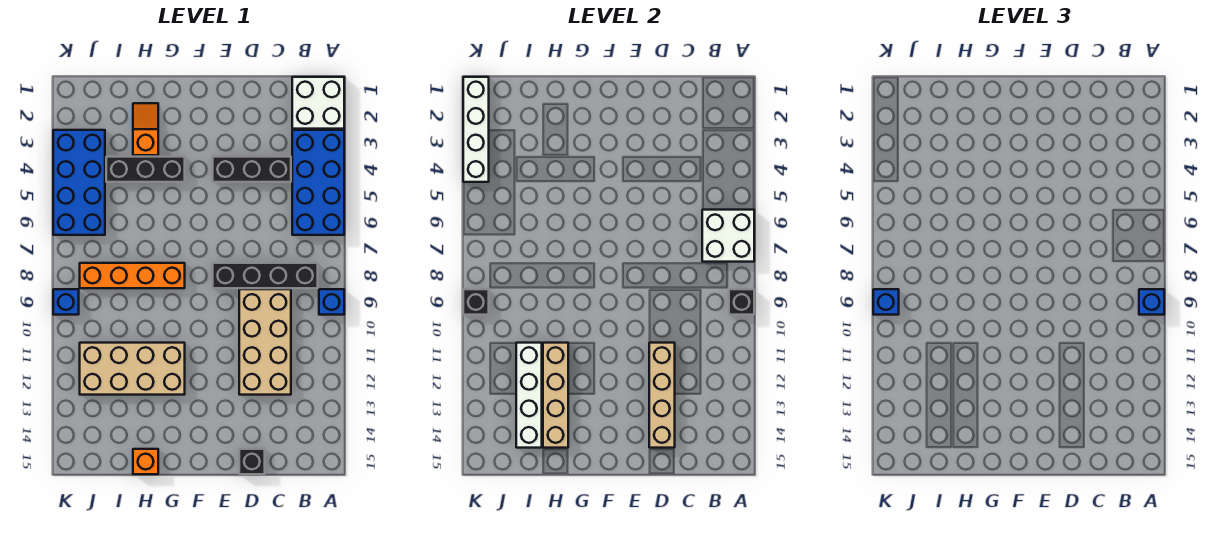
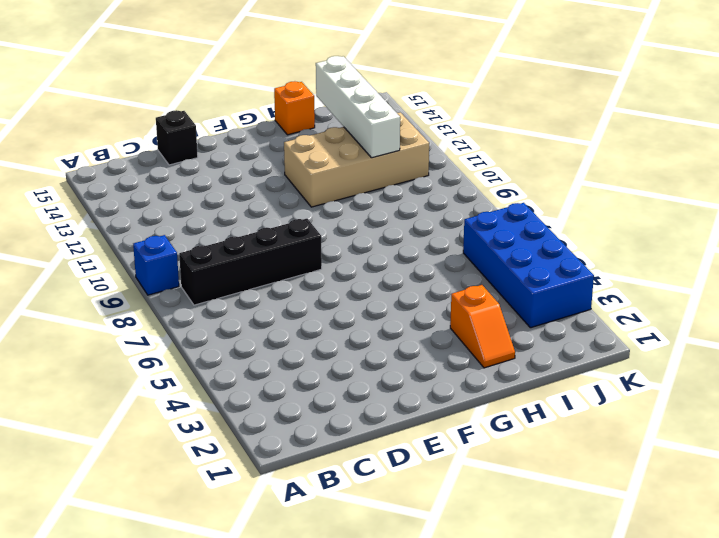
none -> white brick A1:B2 level 1
none -> blue brick A3:B6 level 1
none -> black brick C4:E4 level 1

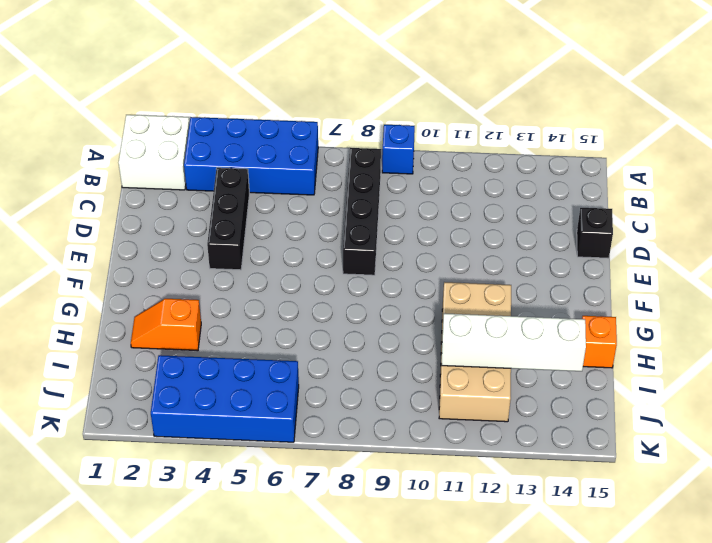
none -> tan brick C9:D12 level 1
none -> black brick G4:I4 level 1
none -> orange brick G8:J8 level 1

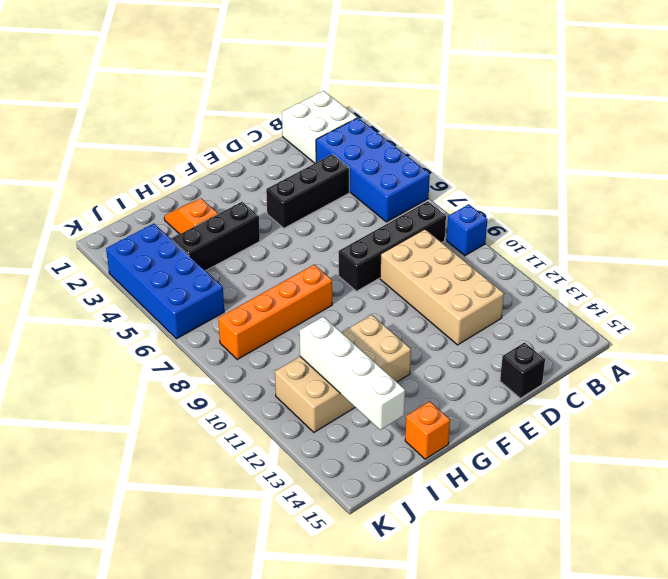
none -> blue brick K9 level 1
none -> white brick A6:B7 level 2
none -> black brick A9 level 2

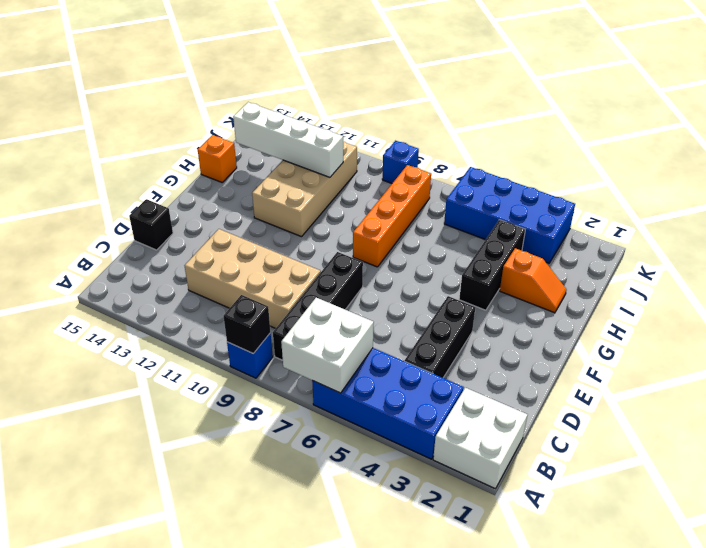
none -> tan brick D11:D14 level 2
none -> tan brick H11:H14 level 2
none -> white brick K1:K4 level 2

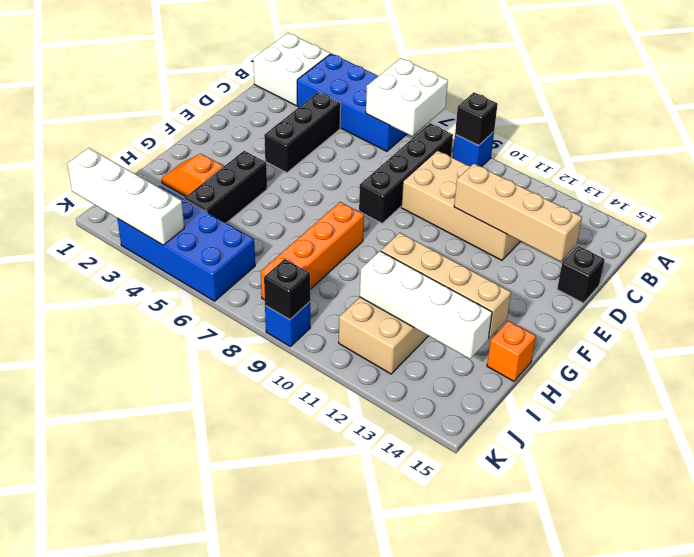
none -> blue brick A9 level 3
none -> blue brick K9 level 3

